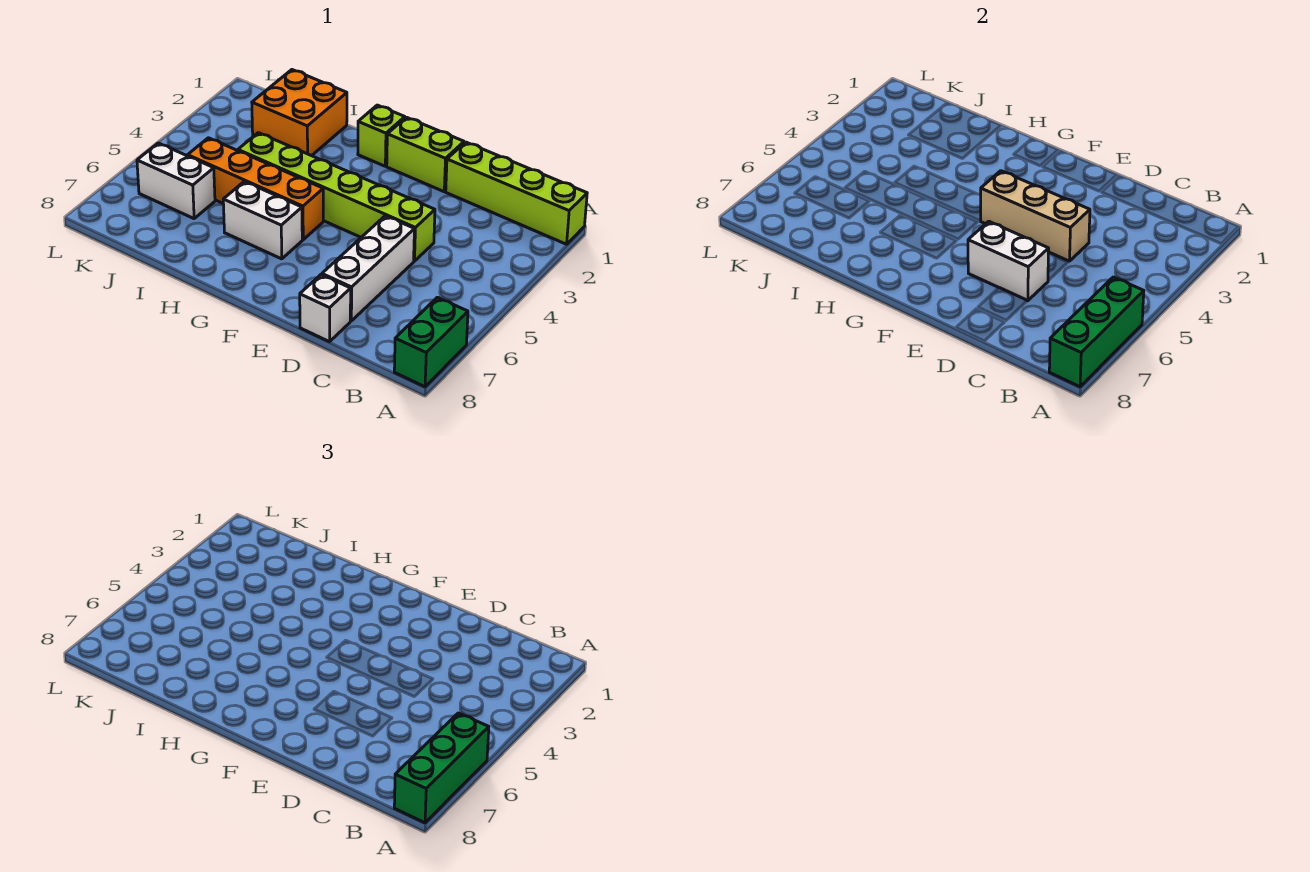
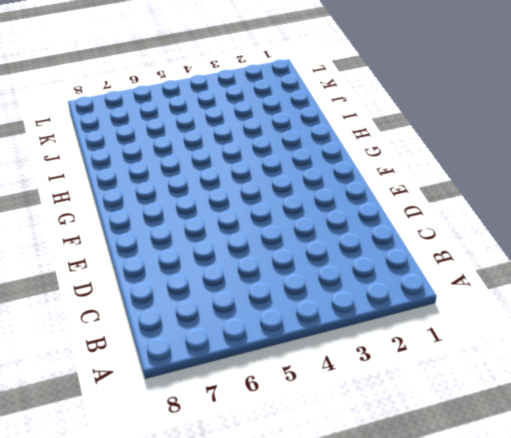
none -> lime brick A1:D1 level 1
none -> green brick A7:A8 level 1
none -> lime brick D4:I4 level 1

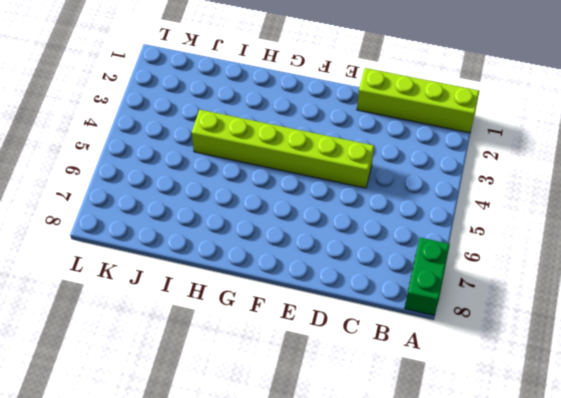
none -> white brick D5:D7 level 1
none -> white brick D8 level 1
none -> lime brick E1:F1 level 1

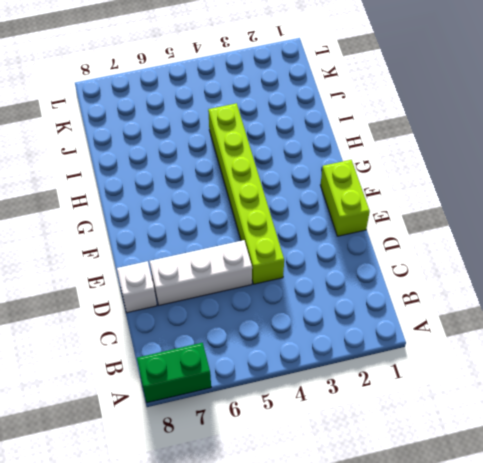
none -> lime brick A1:D1 level 1
none -> lime brick G1 level 1
none -> orange brick G5:J5 level 1

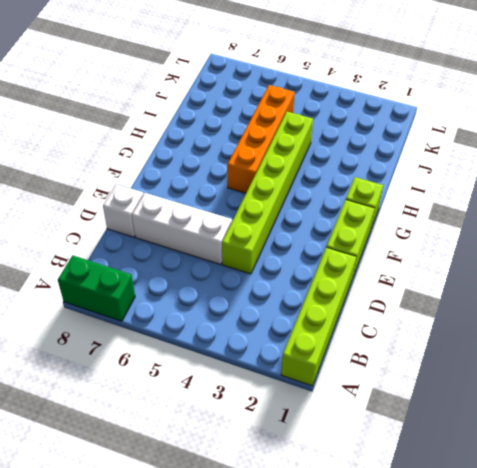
none -> white brick G6:H6 level 1
none -> orange brick I1:J2 level 1
none -> white brick J6:K6 level 1

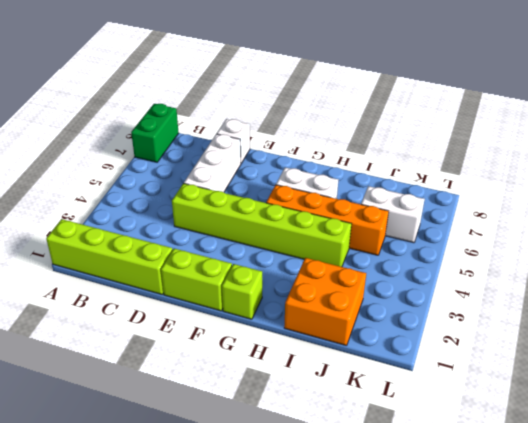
none -> green brick A6:A8 level 2
none -> tan brick D4:F4 level 2
none -> white brick D6:E6 level 2

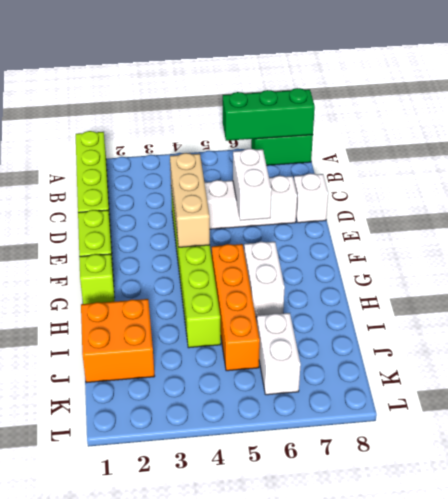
none -> green brick A6:A8 level 3

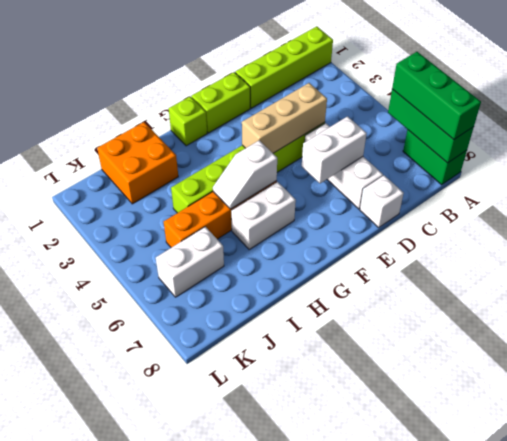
white slope G5:H5 level 2 top G -> none

